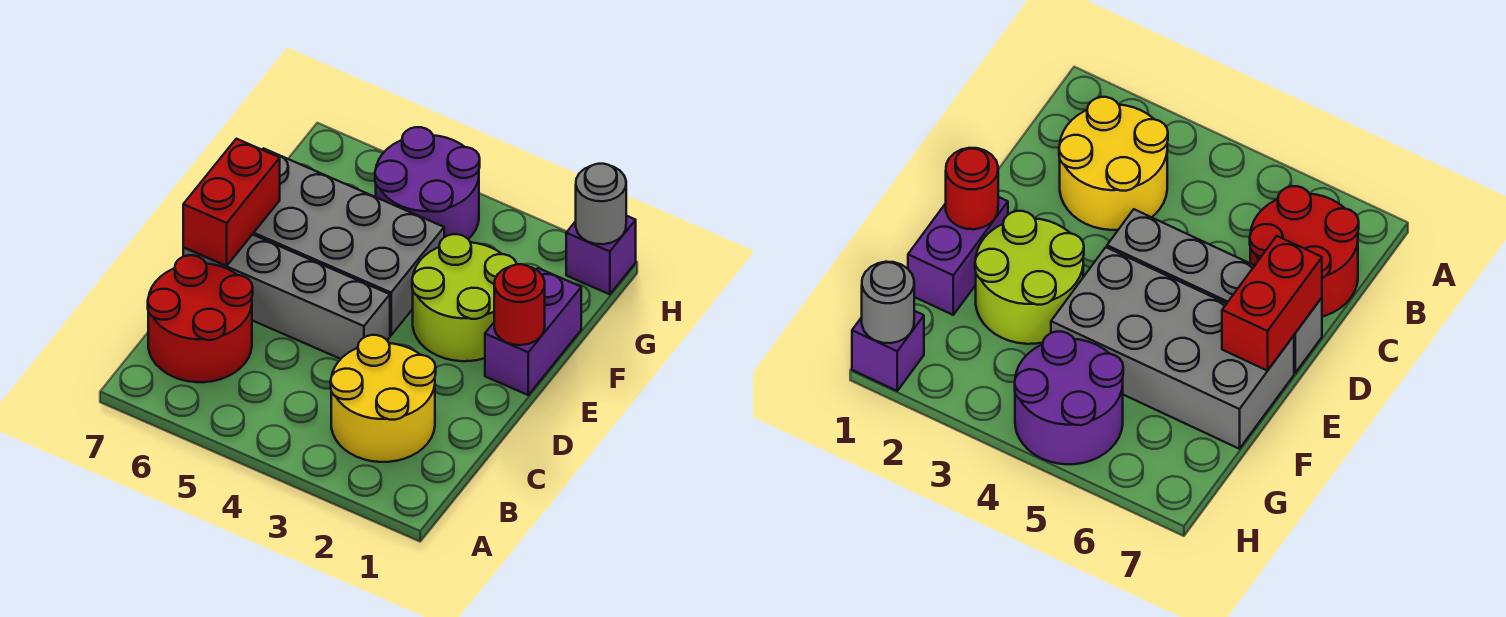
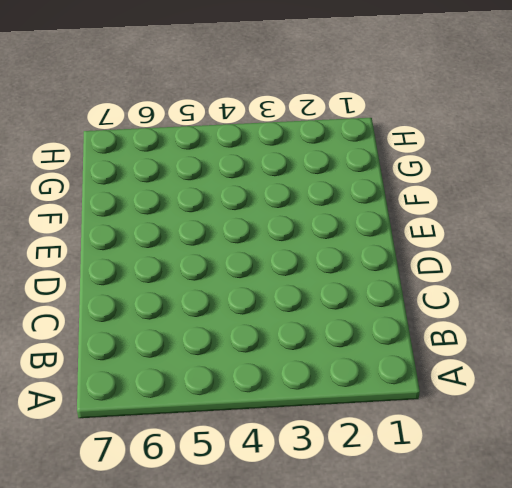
none -> yellow round brick B2:C3 level 1
none -> red round brick B6:C7 level 1

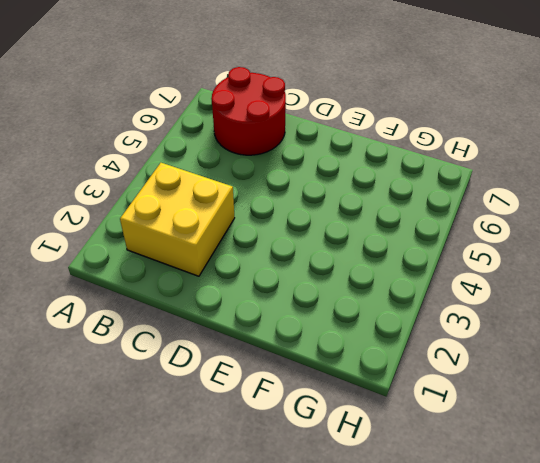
yellow brick B2:C3 level 1 -> yellow round brick B2:C3 level 1
none -> grey brick D4:D7 level 1
none -> purple brick E1:F1 level 1

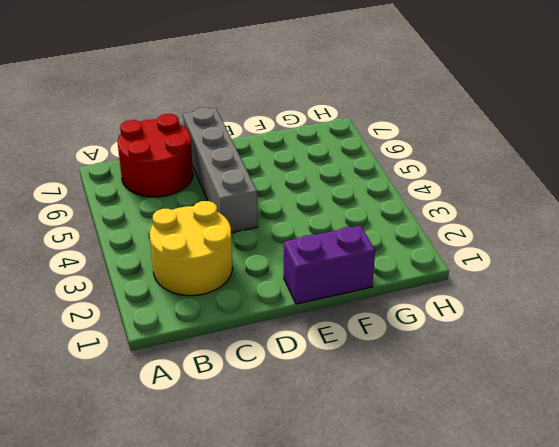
none -> lime round brick E2:F3 level 1
none -> grey brick E4:F7 level 1

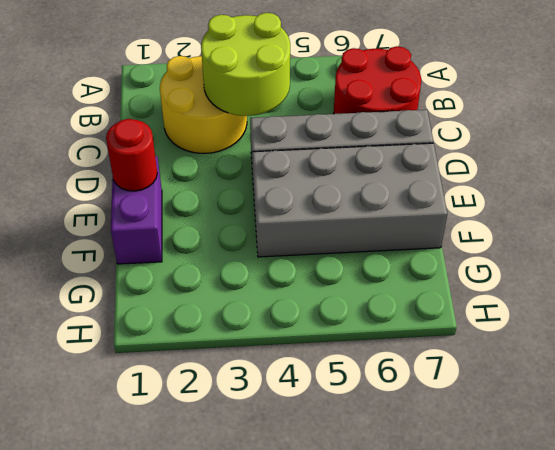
lime round brick B3:C4 level 2 -> lime round brick E2:F3 level 1
none -> purple round brick G4:H5 level 1
none -> purple brick H1 level 1

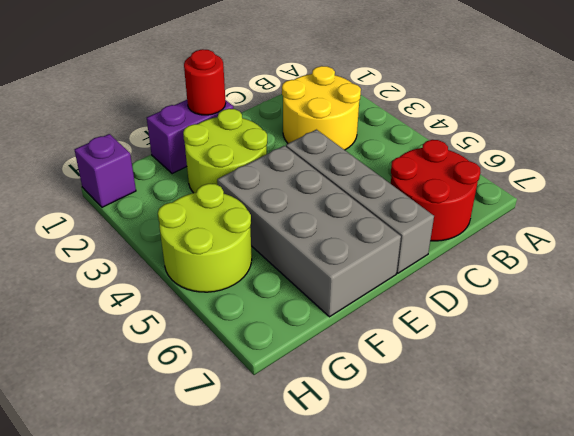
lime round brick G4:H5 level 1 -> purple round brick G4:H5 level 1
none -> red brick D7:E7 level 2
none -> grey round brick H1 level 2

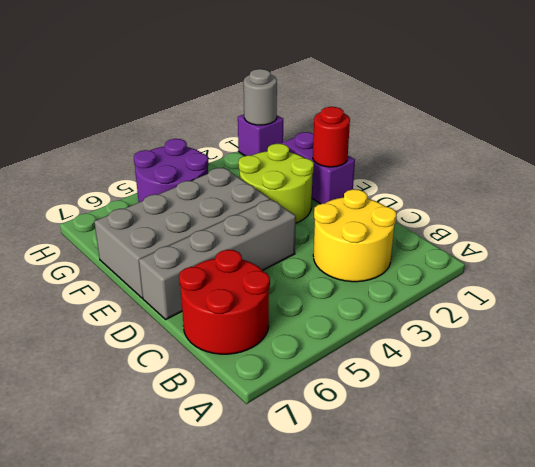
none -> red brick D7:E7 level 2

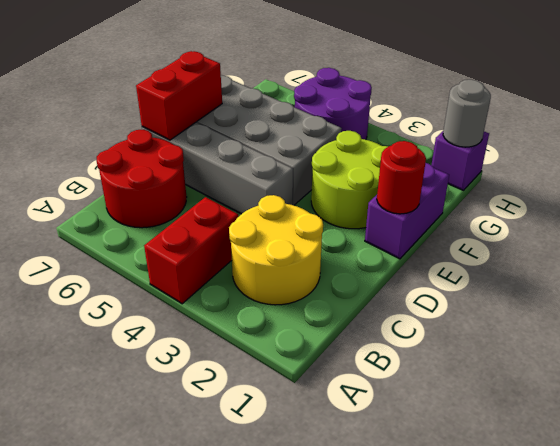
red brick A4:B4 level 1 -> none

